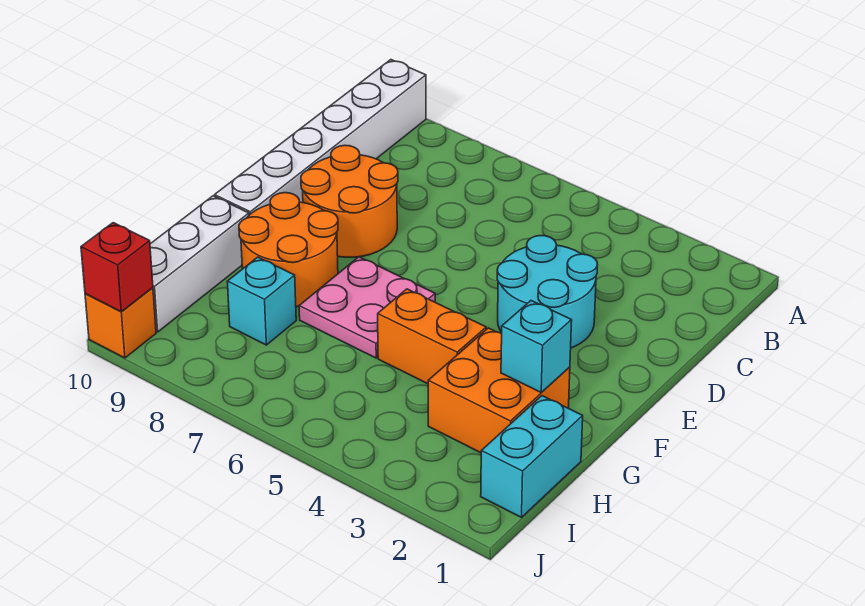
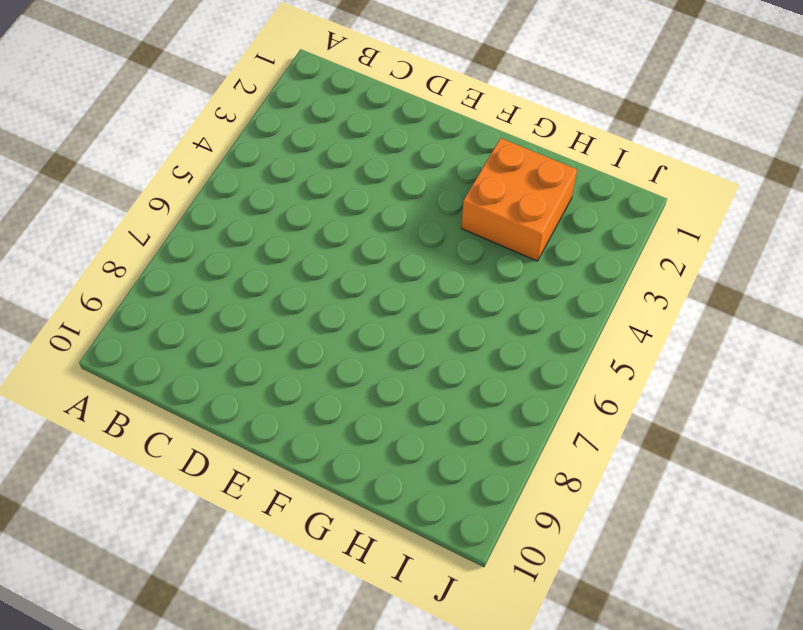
none -> white brick A10:F10 level 1
none -> cyan round brick D3:E4 level 1
none -> orange round brick D8:E9 level 1

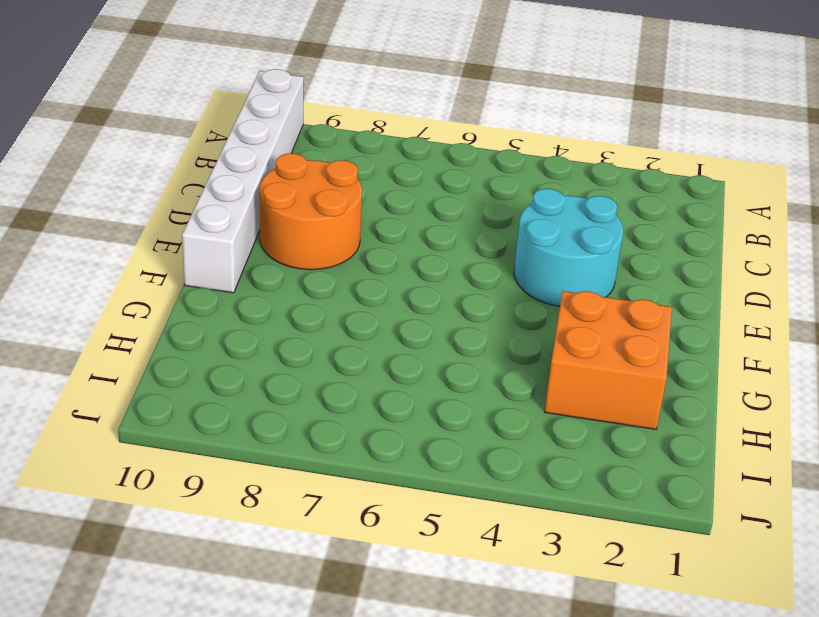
none -> pink plate F6:G7 level 1
none -> orange round brick F8:G9 level 1
none -> orange brick G4:G5 level 1

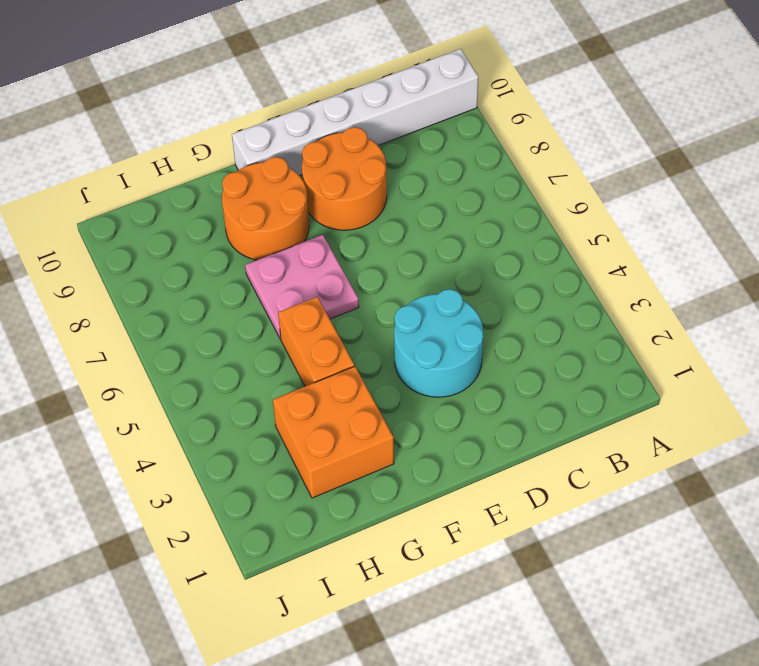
none -> white brick G10:I10 level 1
none -> cyan brick H1:I1 level 1
none -> cyan brick H8 level 1

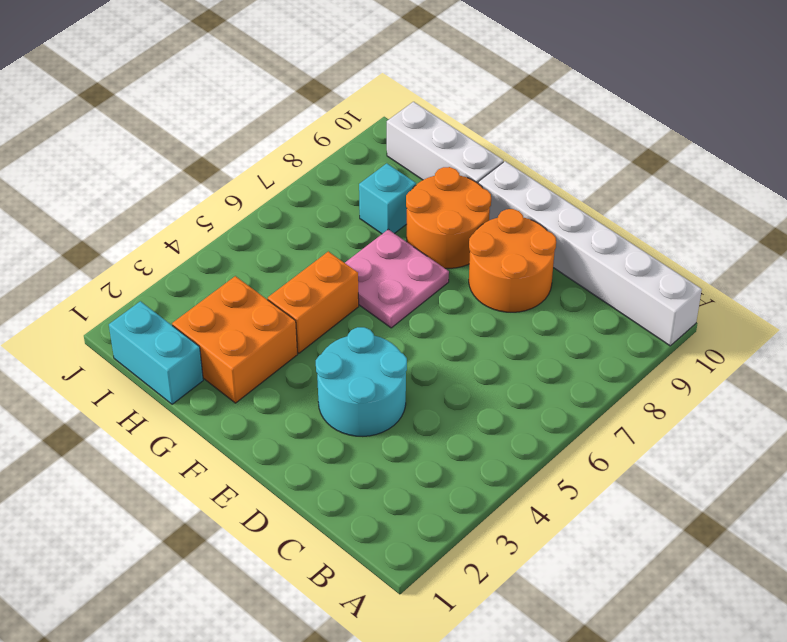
none -> orange brick J10 level 1
none -> cyan brick G2 level 2
none -> red brick J10 level 2

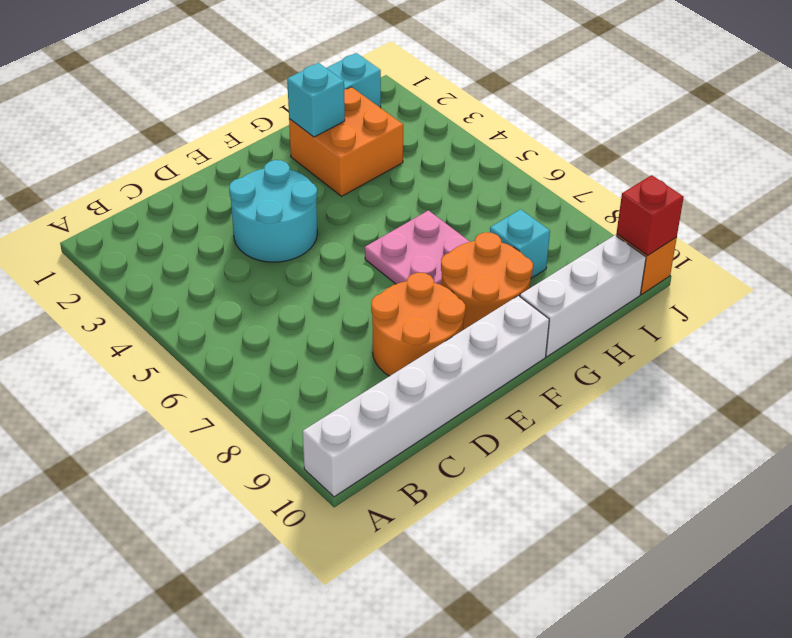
none -> orange brick G4:G5 level 1

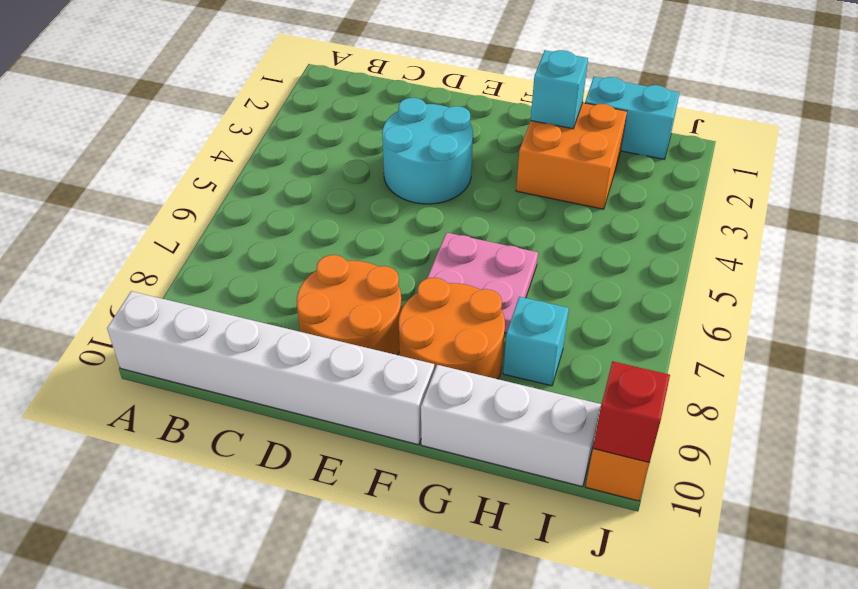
none -> orange brick G4:G5 level 1

